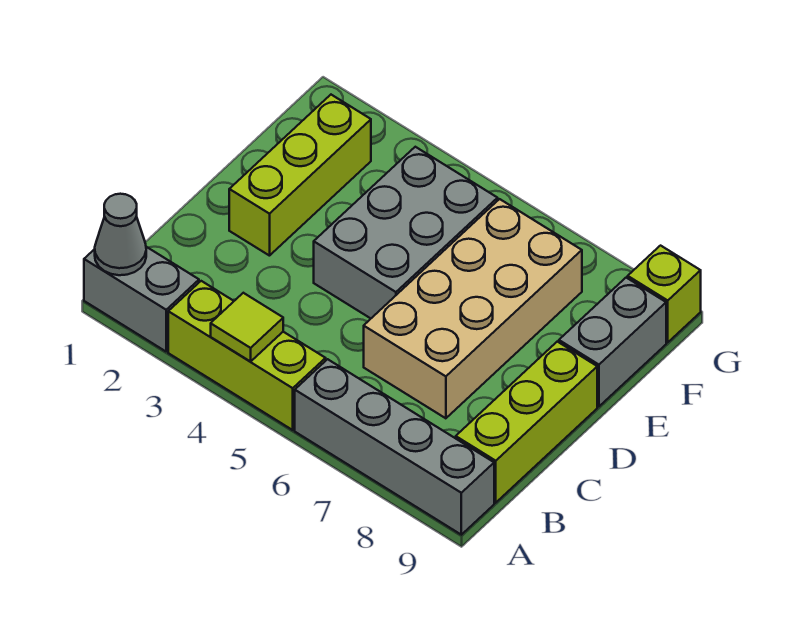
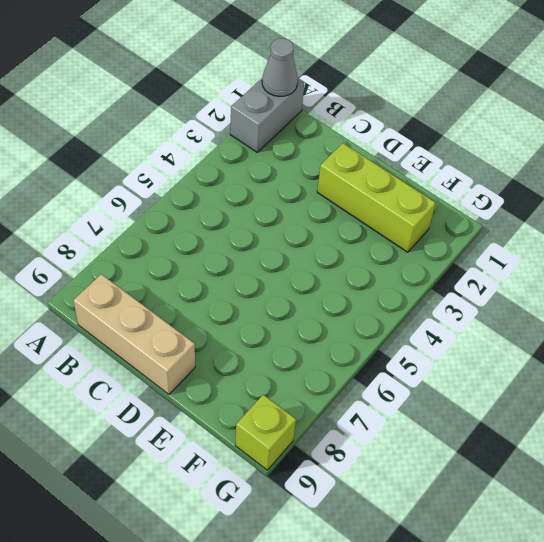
tan brick B9:D9 level 1 -> lime brick B9:D9 level 1
none -> lime brick A3:A5 level 1
none -> grey brick A6:A9 level 1

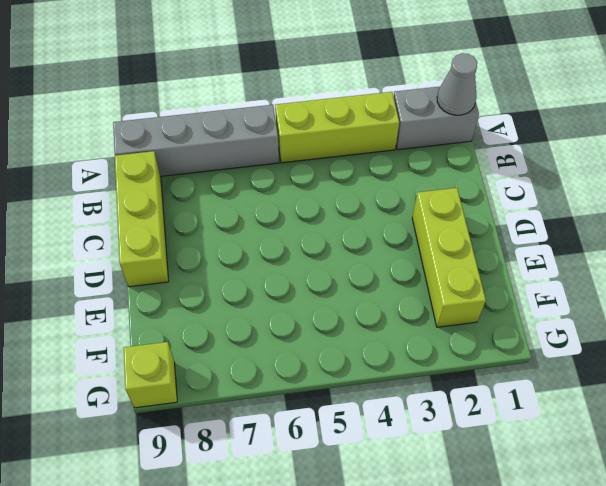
none -> tan brick C6:F7 level 1
none -> grey brick D4:F5 level 1

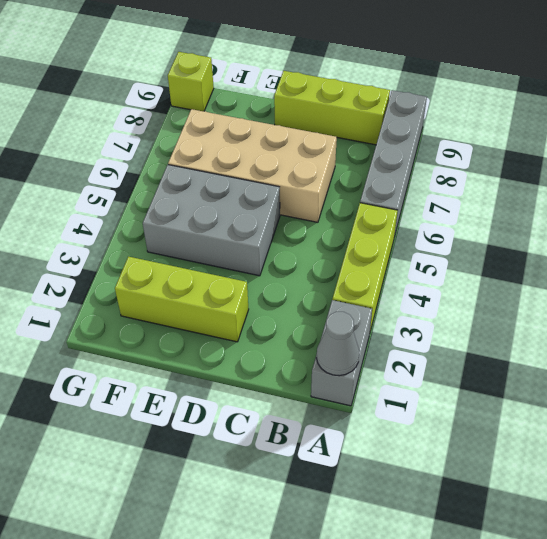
none -> grey brick E9:F9 level 1
none -> lime tile A4 level 2

